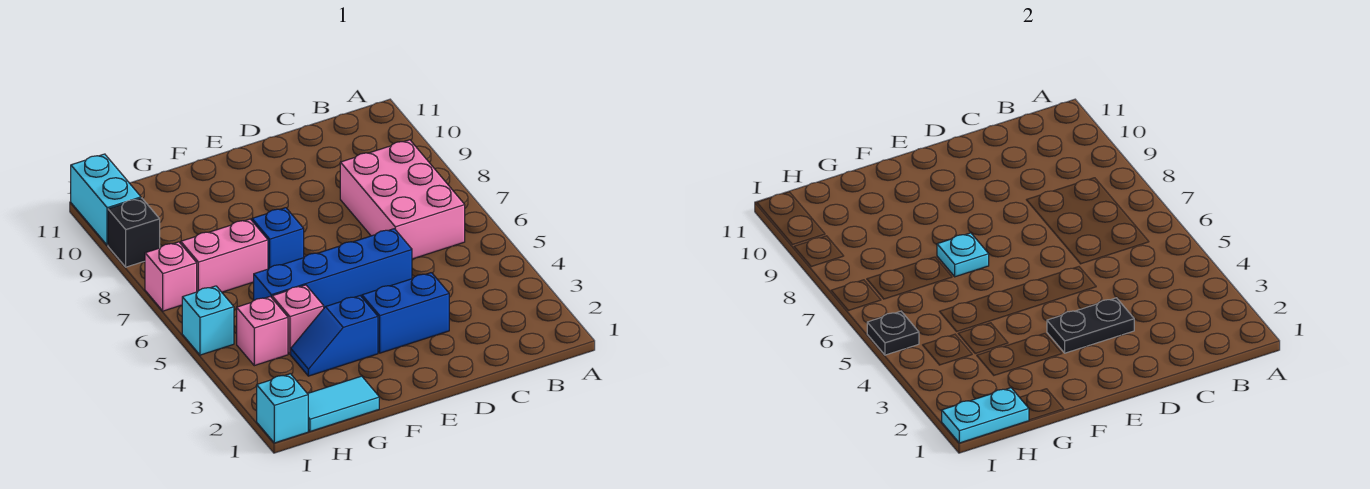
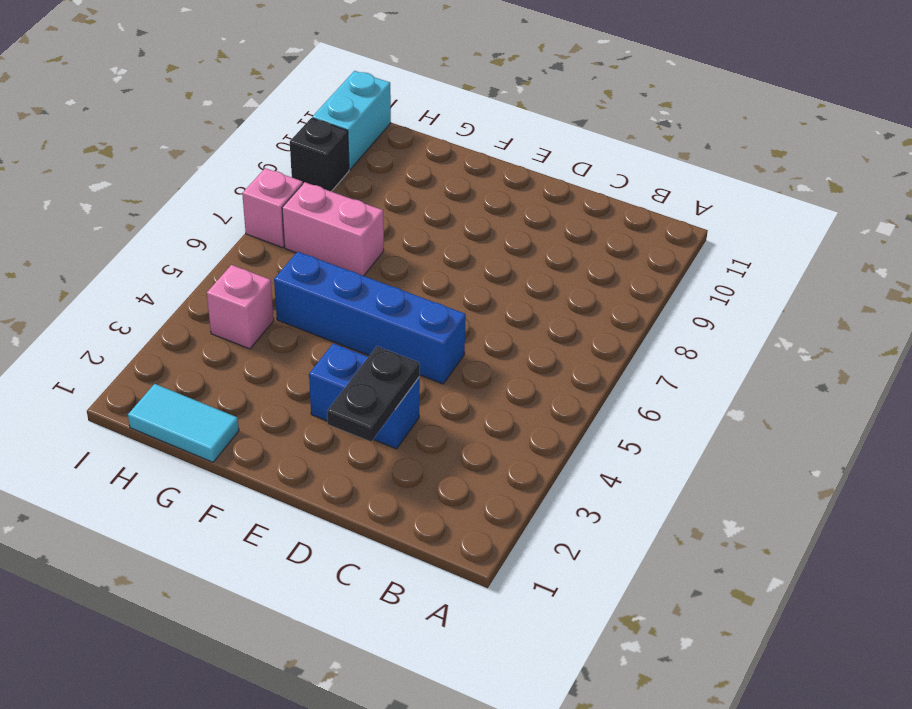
black plate D2:D3 level 2 -> black plate D3:E3 level 2
none -> pink brick B6:C8 level 1
none -> blue slope F3:G3 level 1 top F
none -> blue brick F7 level 1

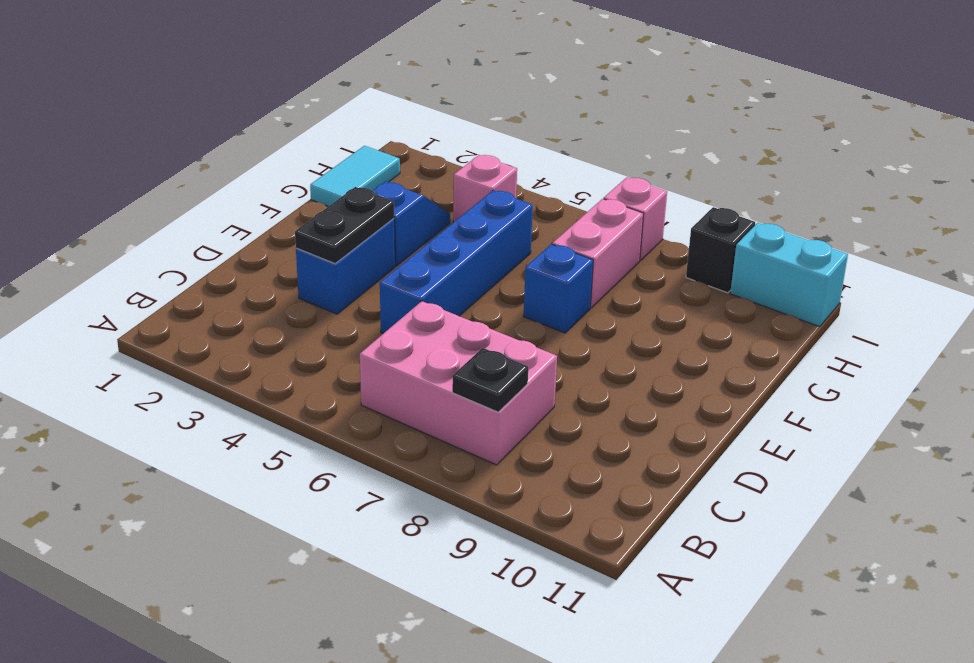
black plate B8 level 2 -> black plate I5 level 2
none -> pink brick G4 level 1
none -> cyan brick I1 level 1
none -> cyan brick I5 level 1

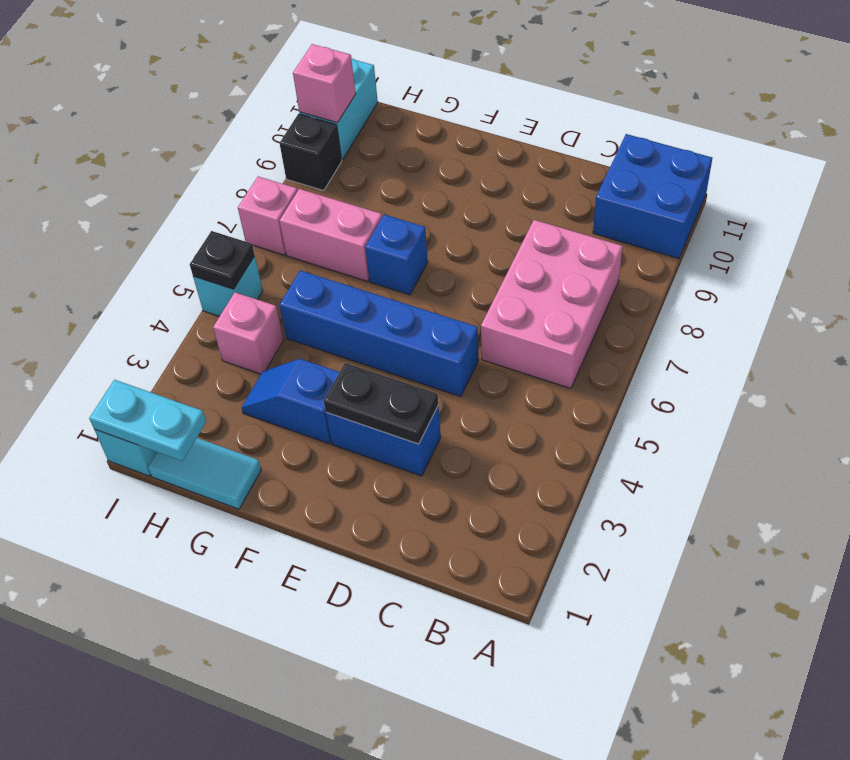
blue brick A10:B11 level 1 -> none
pink brick I10 level 2 -> pink brick G4 level 1
none -> cyan plate F7 level 2

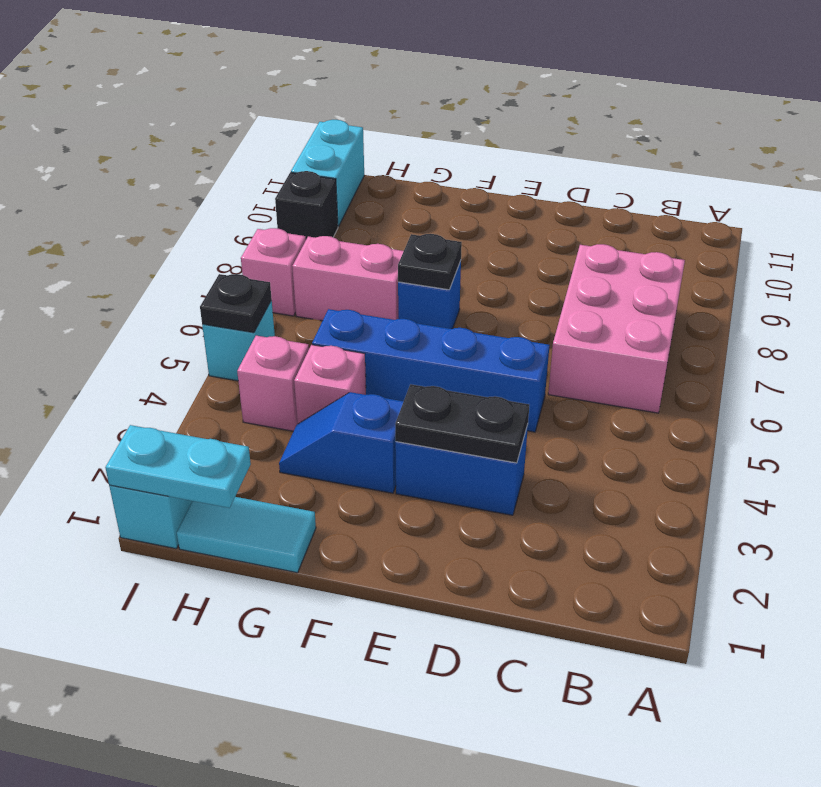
black plate F7 level 2 -> cyan plate F7 level 2

